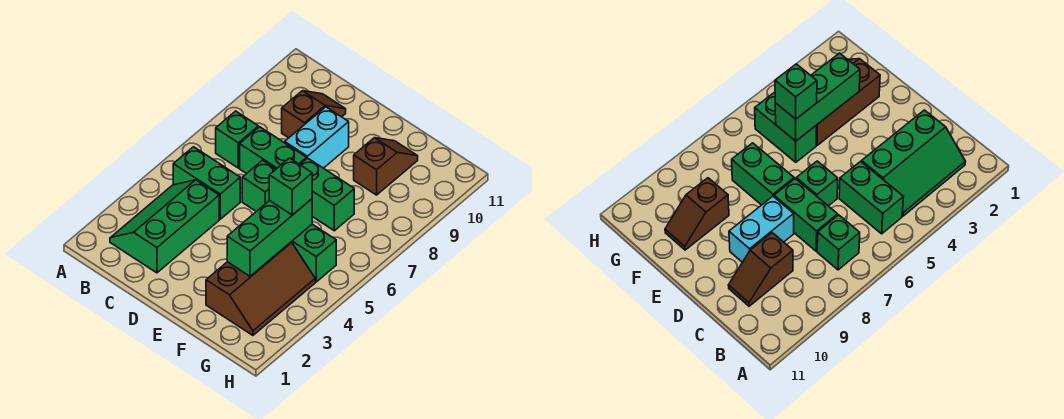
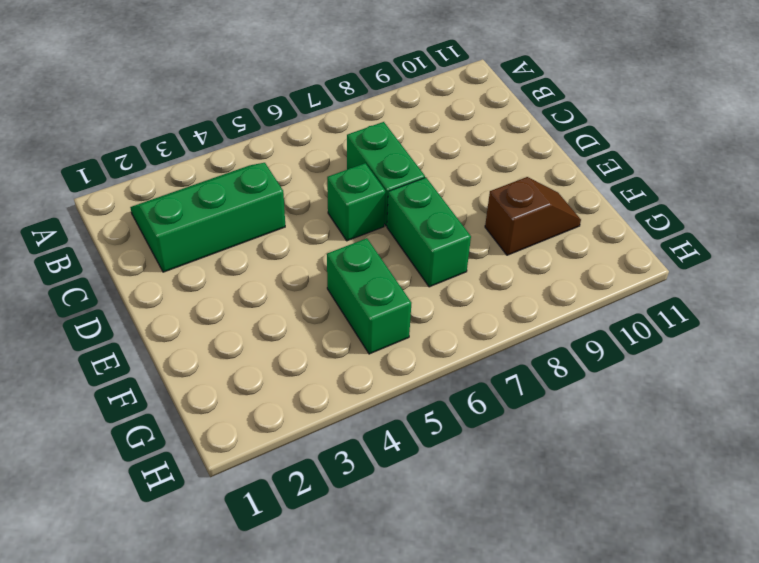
none -> green brick B5:C5 level 1
none -> green brick B7 level 1
none -> brown slope C9:C10 level 1 top 9

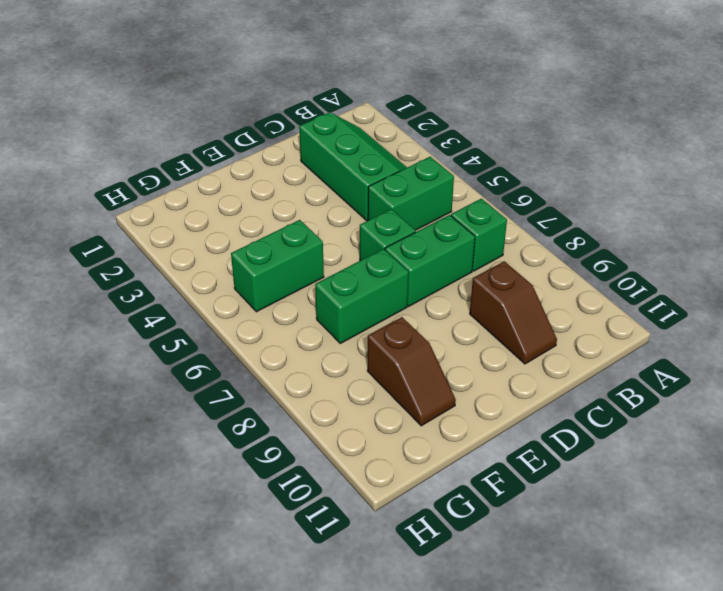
none -> cyan brick D8:D9 level 1
none -> brown slope F2:G4 level 1 top F
none -> green brick F3:F5 level 2

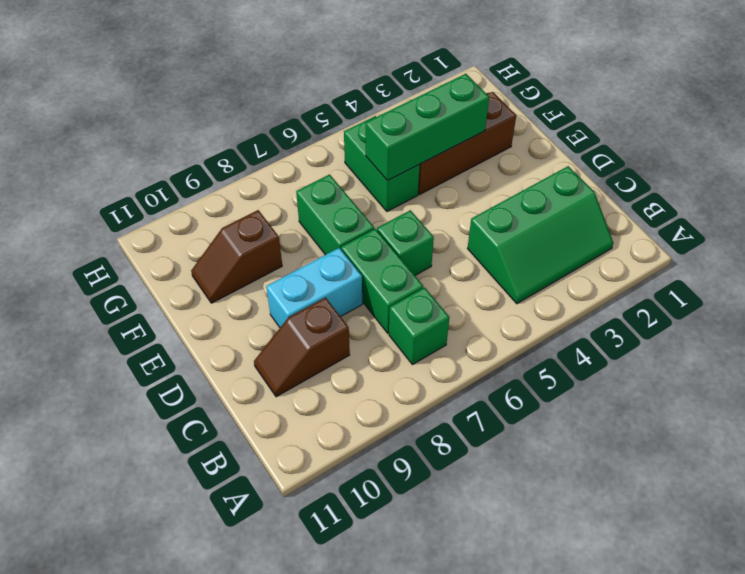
none -> green brick B5:C5 level 1
none -> green brick F5 level 3

